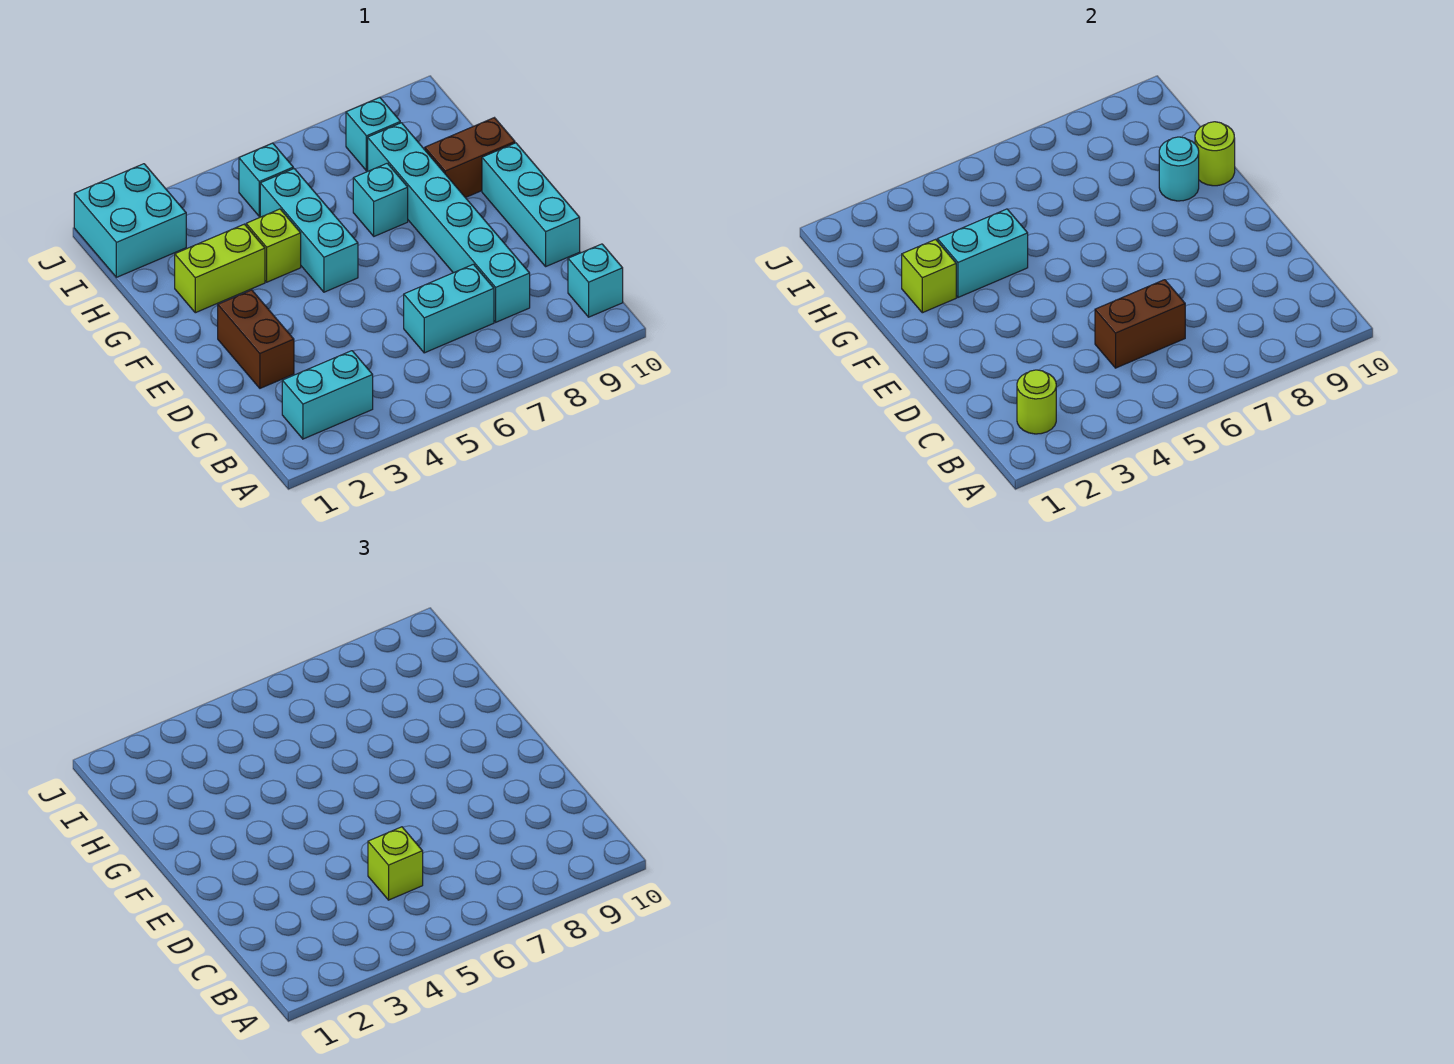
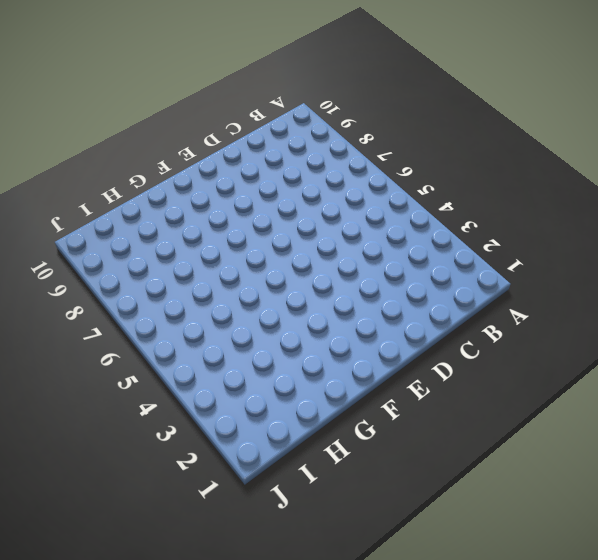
none -> cyan brick B2:B3 level 1
none -> cyan brick B10 level 1
none -> cyan brick C6:C7 level 1

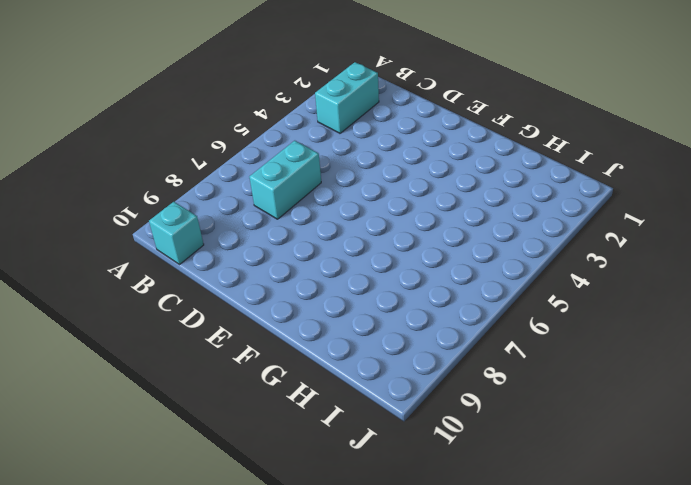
none -> cyan brick C8:H8 level 1
none -> brown brick D2:E2 level 1
none -> cyan brick D10:F10 level 1

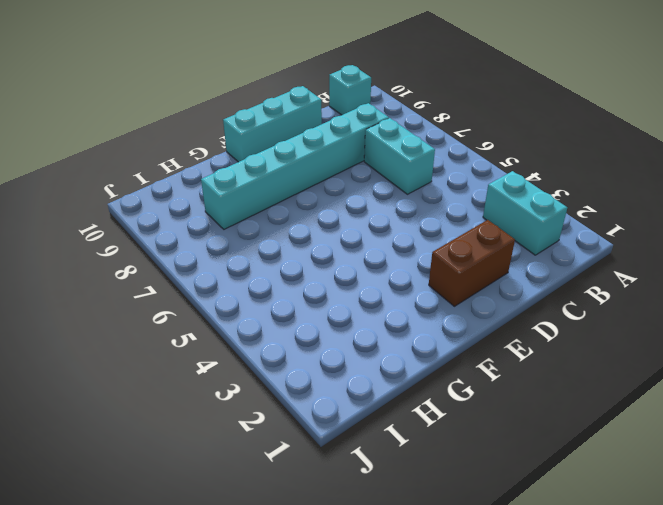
none -> cyan brick F5:H5 level 1
none -> lime brick G2:G3 level 1
none -> lime brick G4 level 1

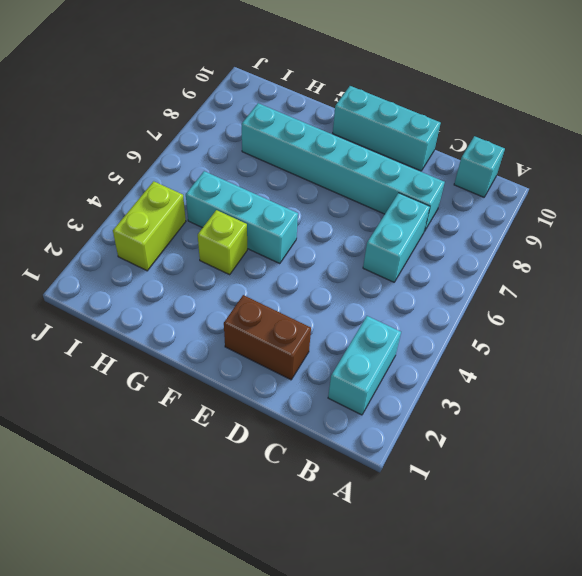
lime brick I3:I4 level 1 -> lime brick G2:G3 level 1
none -> cyan brick G7 level 1
none -> brown brick G9:G10 level 1
none -> cyan brick I1:J2 level 1

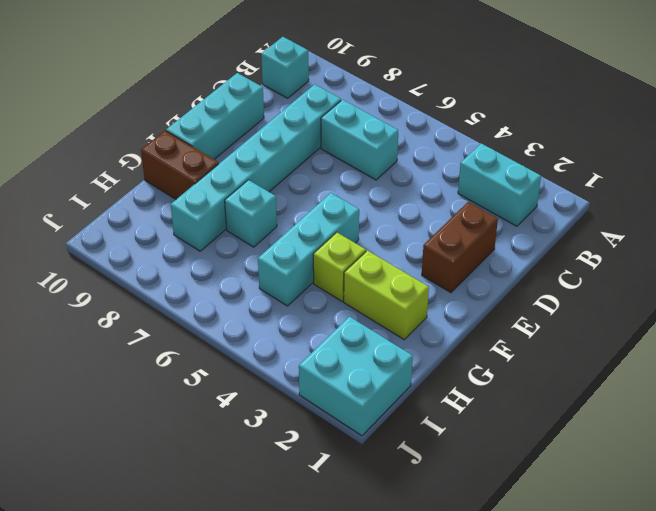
none -> cyan brick I5 level 1
none -> cyan brick I8 level 1
none -> lime round brick B2 level 2

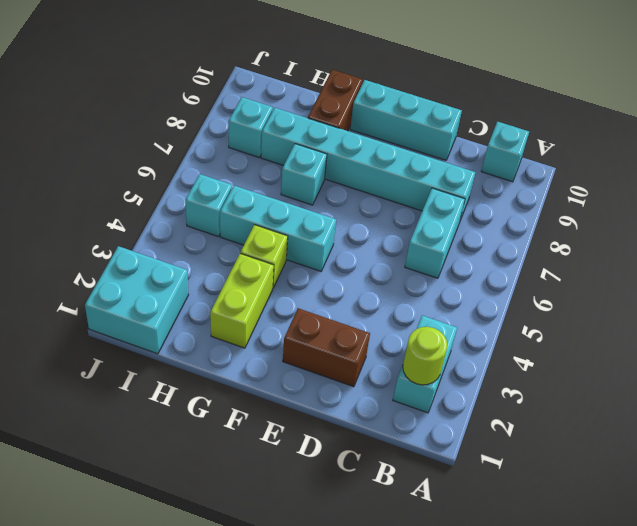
none -> brown brick C5:C6 level 2
none -> lime brick G2 level 2
none -> cyan brick G3:G4 level 2

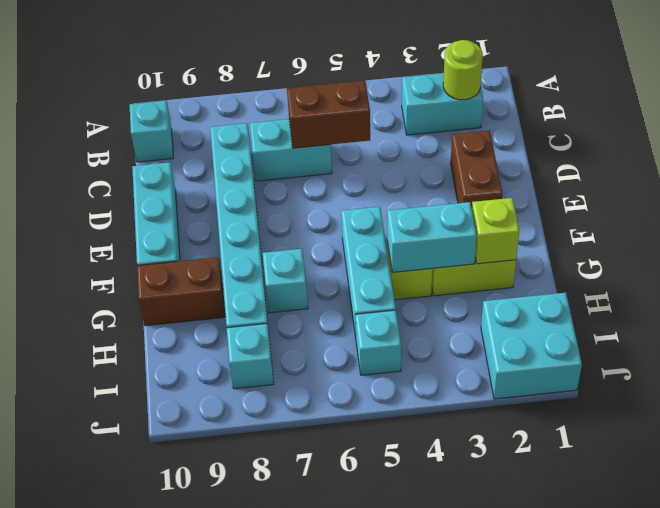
none -> cyan round brick G9 level 2
none -> lime round brick G10 level 2
none -> lime brick C5 level 3

